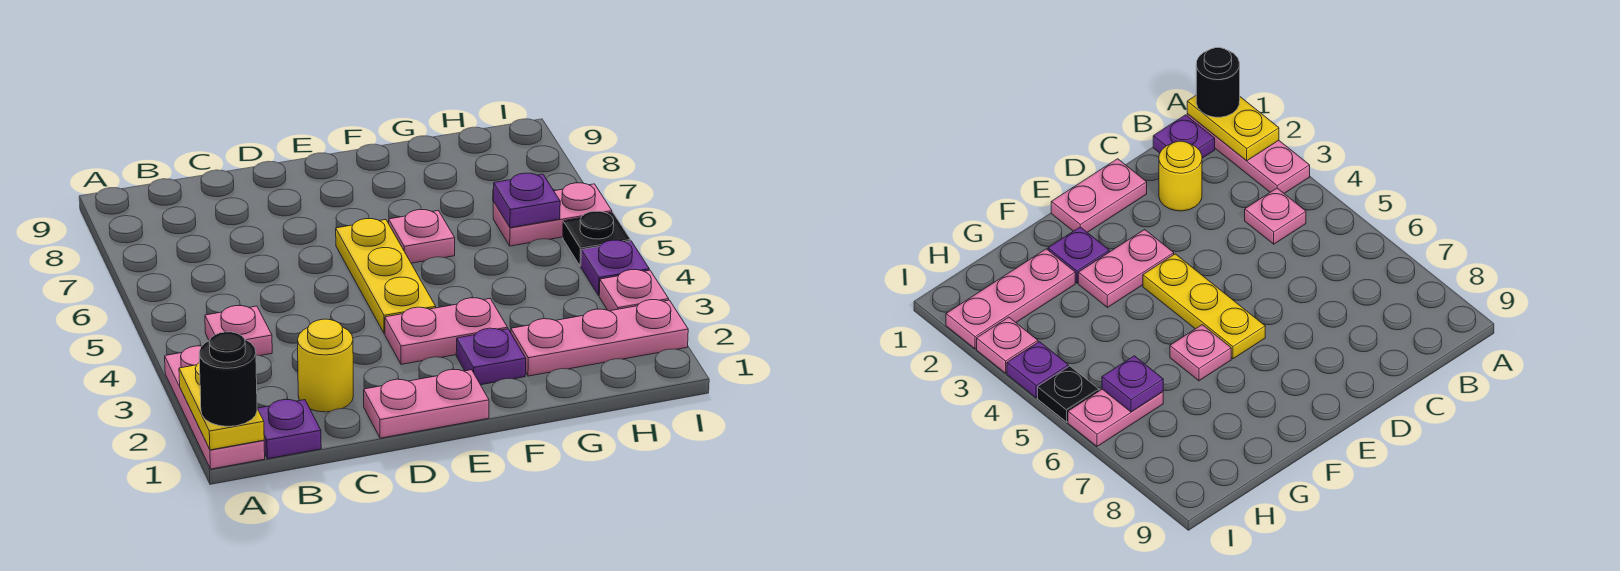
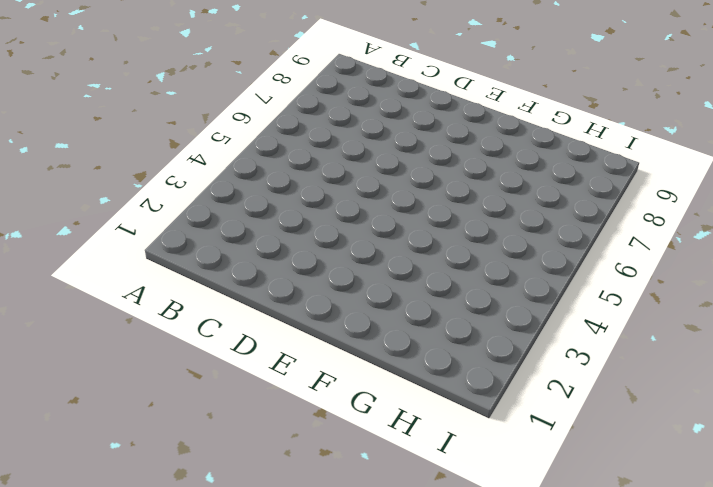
none -> pink plate A1:A3 level 1
none -> purple plate B1 level 1
none -> pink plate B4 level 1

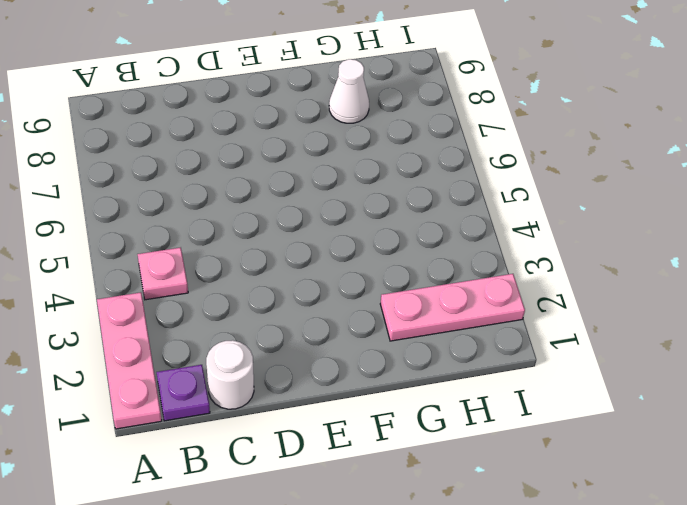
white round brick C1 level 1 -> none
white cone G8 level 1 -> none
none -> yellow round brick C2 level 1
none -> pink plate D1:E1 level 1
none -> pink plate E3:F3 level 1

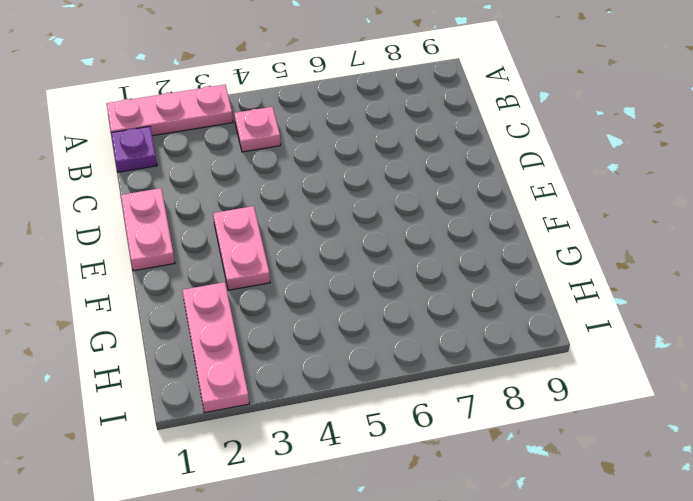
none -> yellow round brick C2 level 1
none -> yellow plate E4:E6 level 1
none -> purple plate F2 level 1

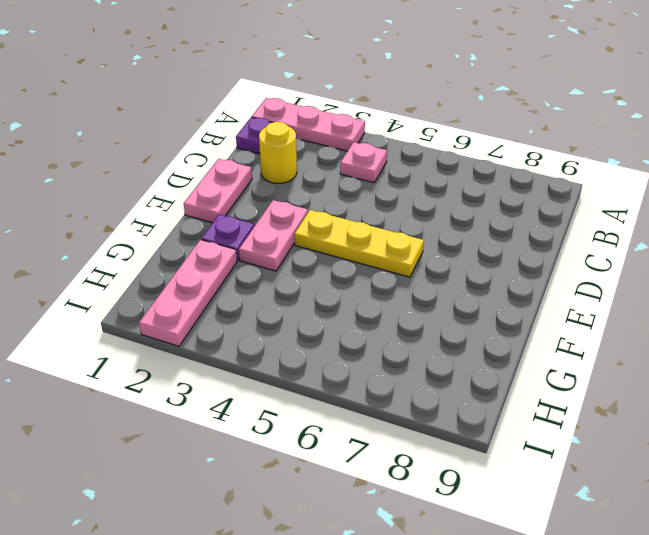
none -> pink plate F6 level 1
none -> pink plate H6:I6 level 1
none -> pink plate I3 level 1

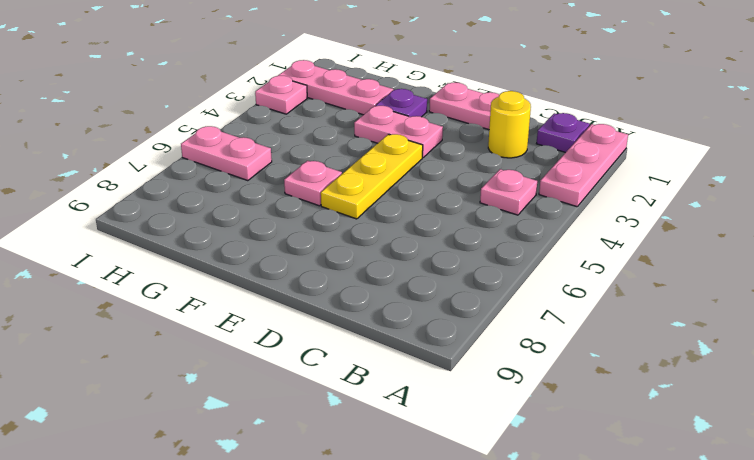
none -> purple plate I4 level 1
none -> black plate I5 level 1
none -> yellow plate A1:A2 level 2

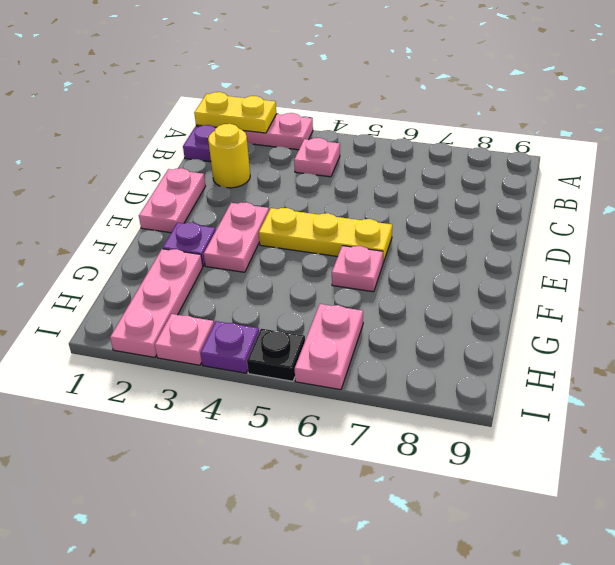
none -> purple plate H6 level 2
none -> black round brick A1 level 3

